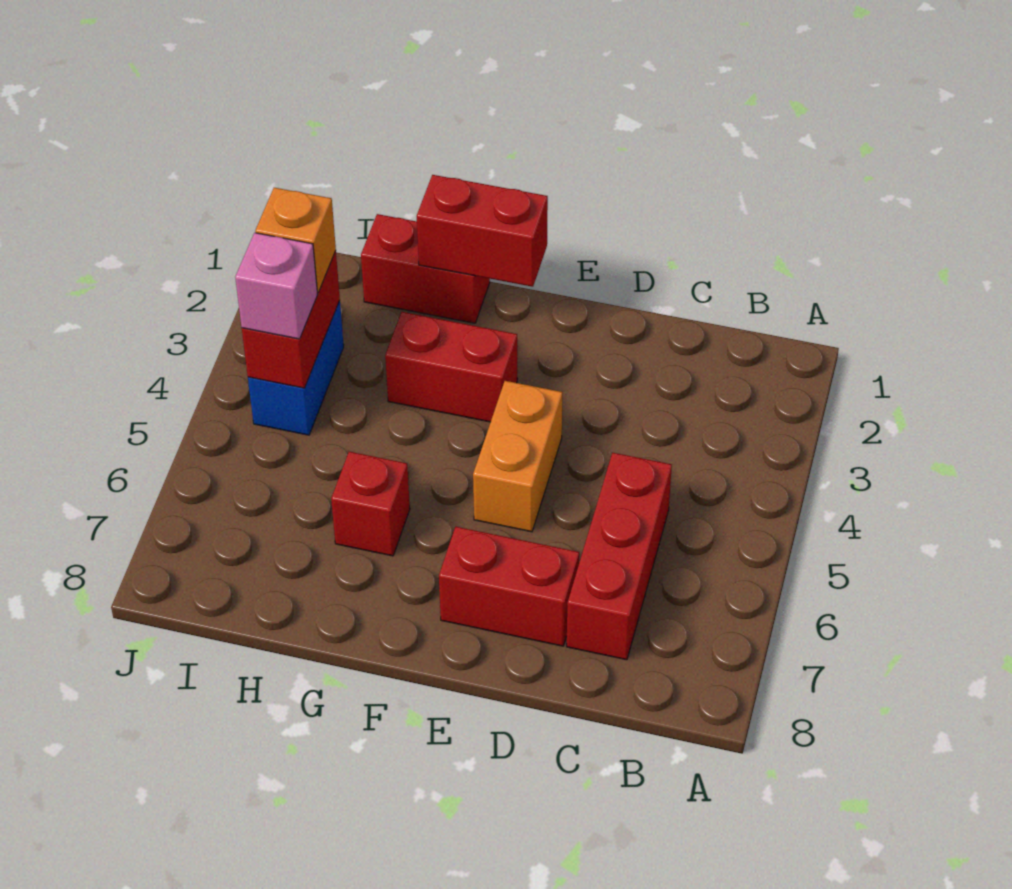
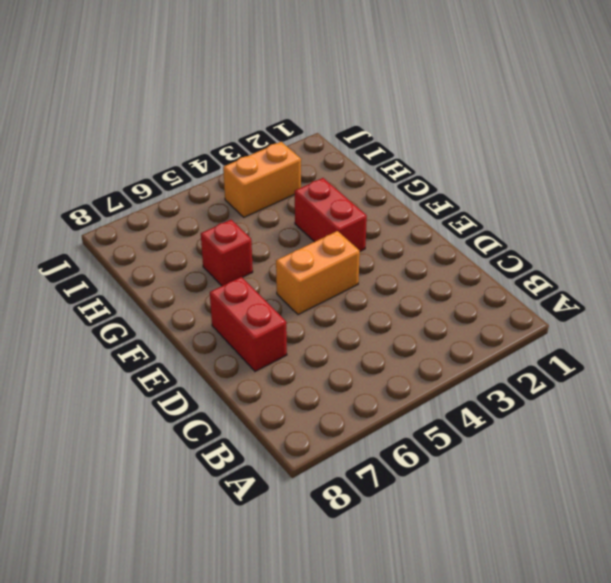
orange brick I3:I4 level 1 -> blue brick I3:I4 level 1
none -> red brick C5:C7 level 1
none -> red brick G1:H1 level 1

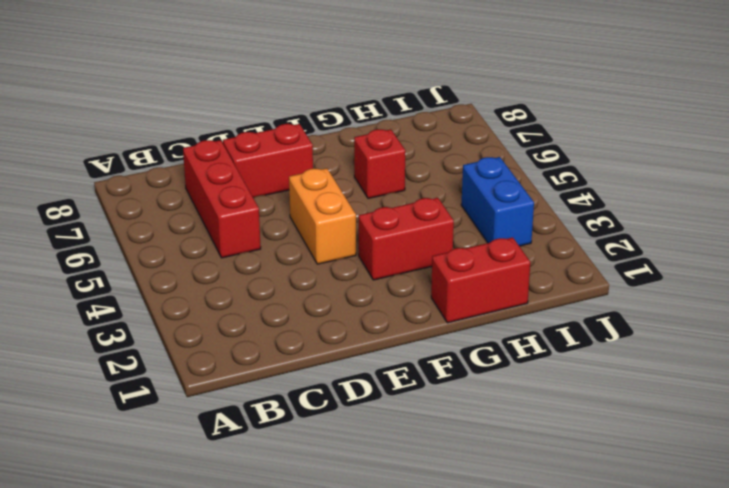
none -> red brick F1:G1 level 2
none -> red brick I3:I4 level 2

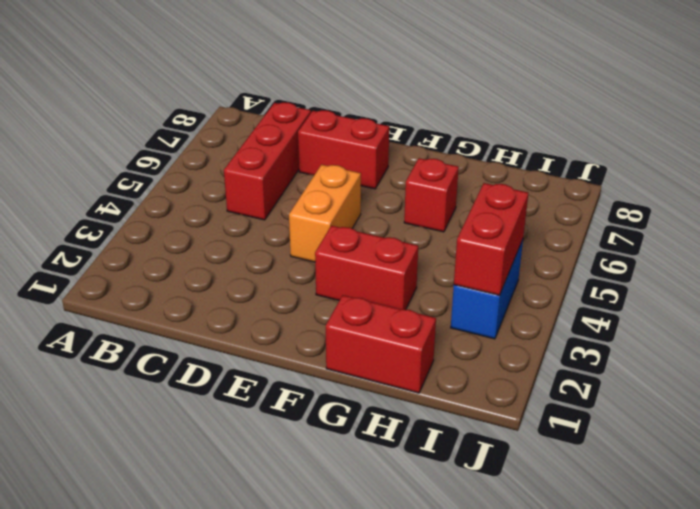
none -> red brick F1:G1 level 2
none -> orange brick I3 level 3

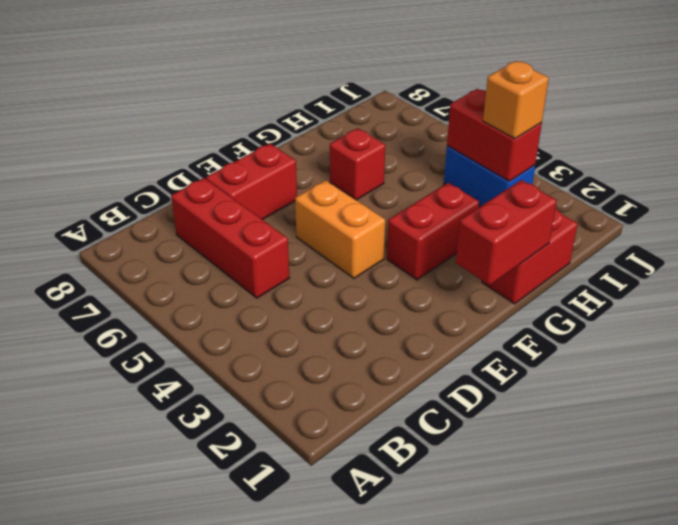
none -> pink brick I4 level 3

